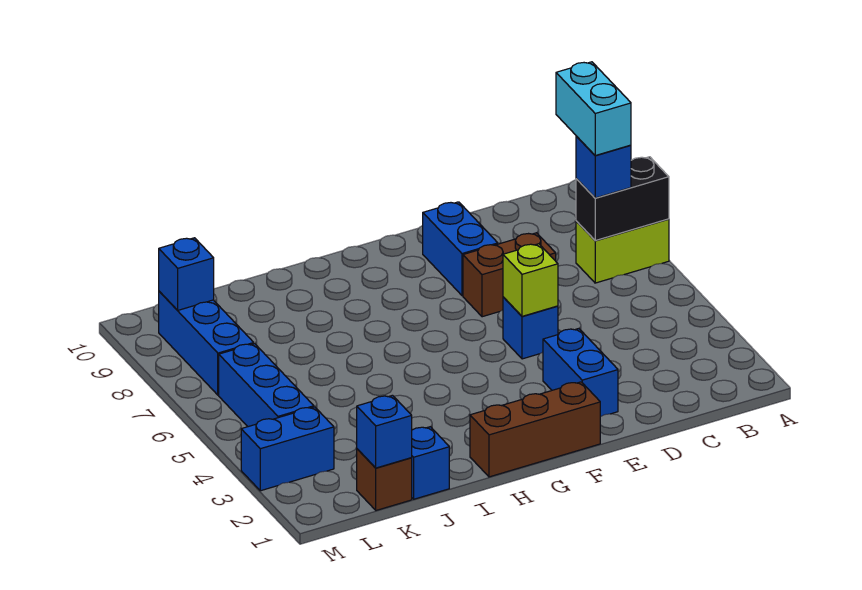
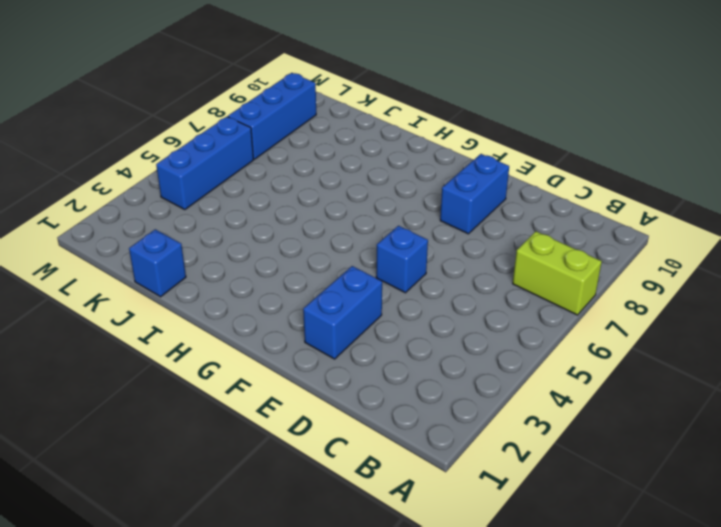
none -> brown brick D7:E7 level 1
none -> brown brick F1:H1 level 1
none -> brown brick K1 level 1

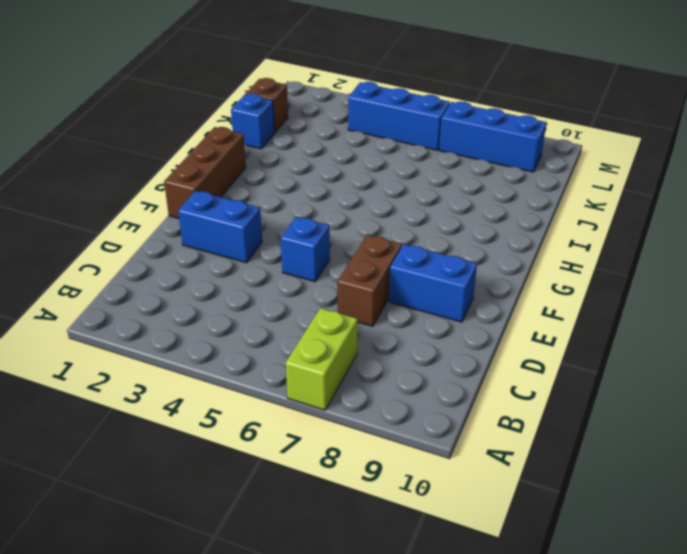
none -> blue brick L3:M3 level 1
none -> black brick A7:B7 level 2
none -> lime brick E5 level 2

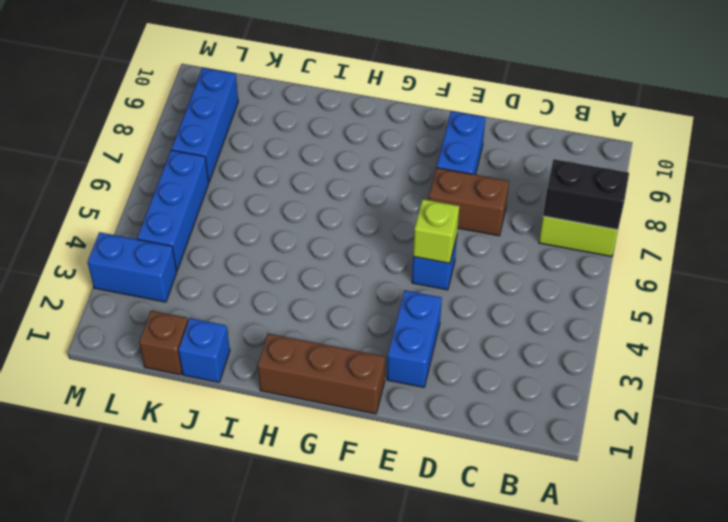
none -> blue brick K1 level 2
none -> blue brick L9 level 2
none -> blue brick B7 level 3

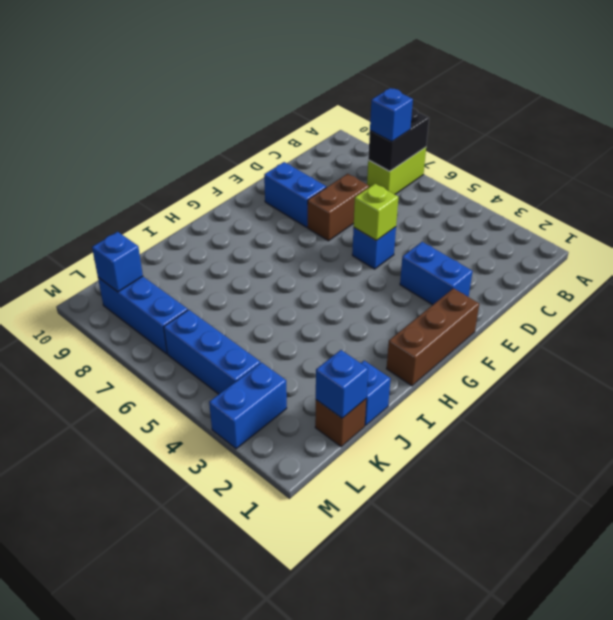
none -> cyan brick B7:B8 level 4

